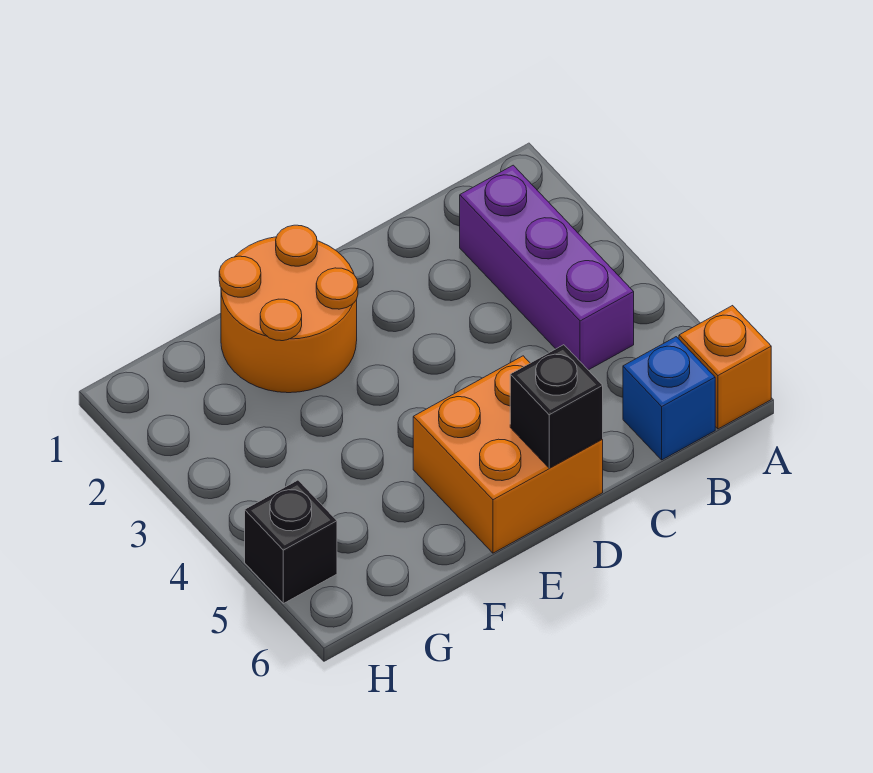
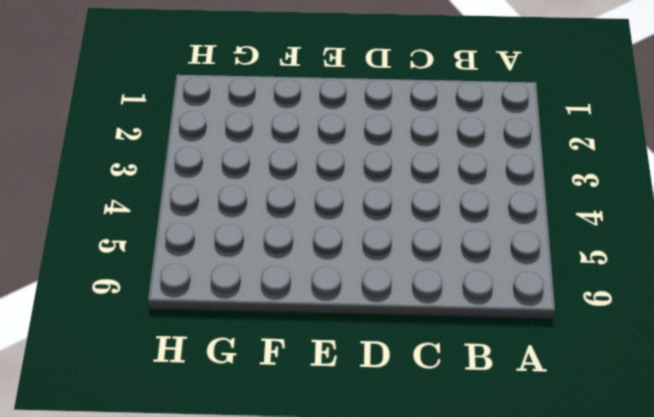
none -> orange brick A6 level 1
none -> purple brick B2:B4 level 1

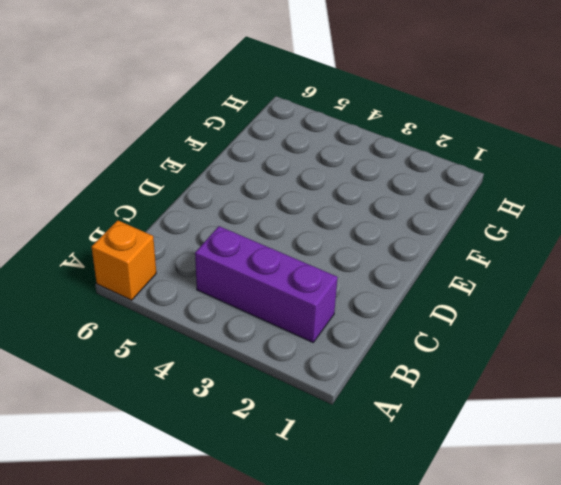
none -> blue brick B6 level 1
none -> orange brick D5:E6 level 1

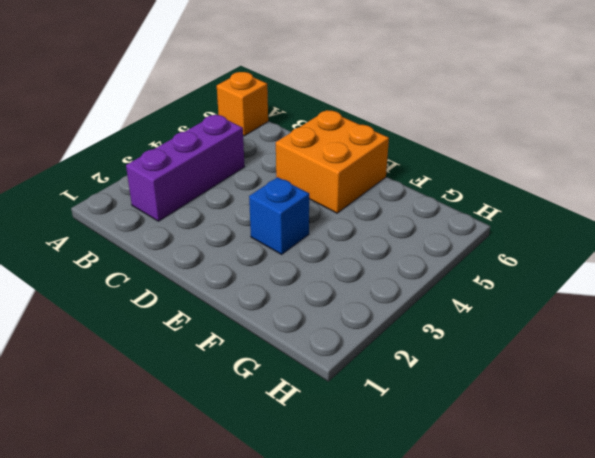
blue brick E3 level 1 -> blue brick B6 level 1
none -> orange round brick E1:F2 level 1
none -> black brick H5 level 1

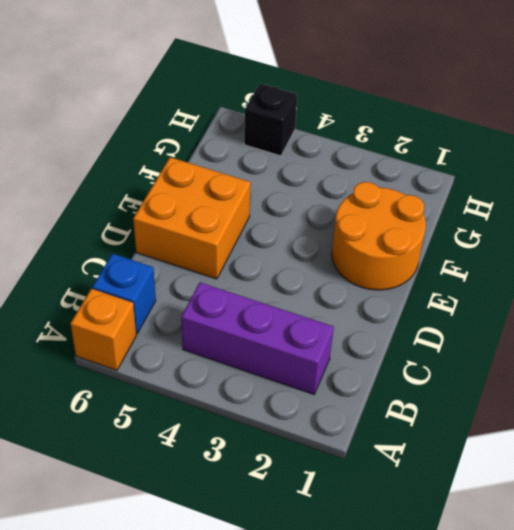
none -> black brick D6 level 2

